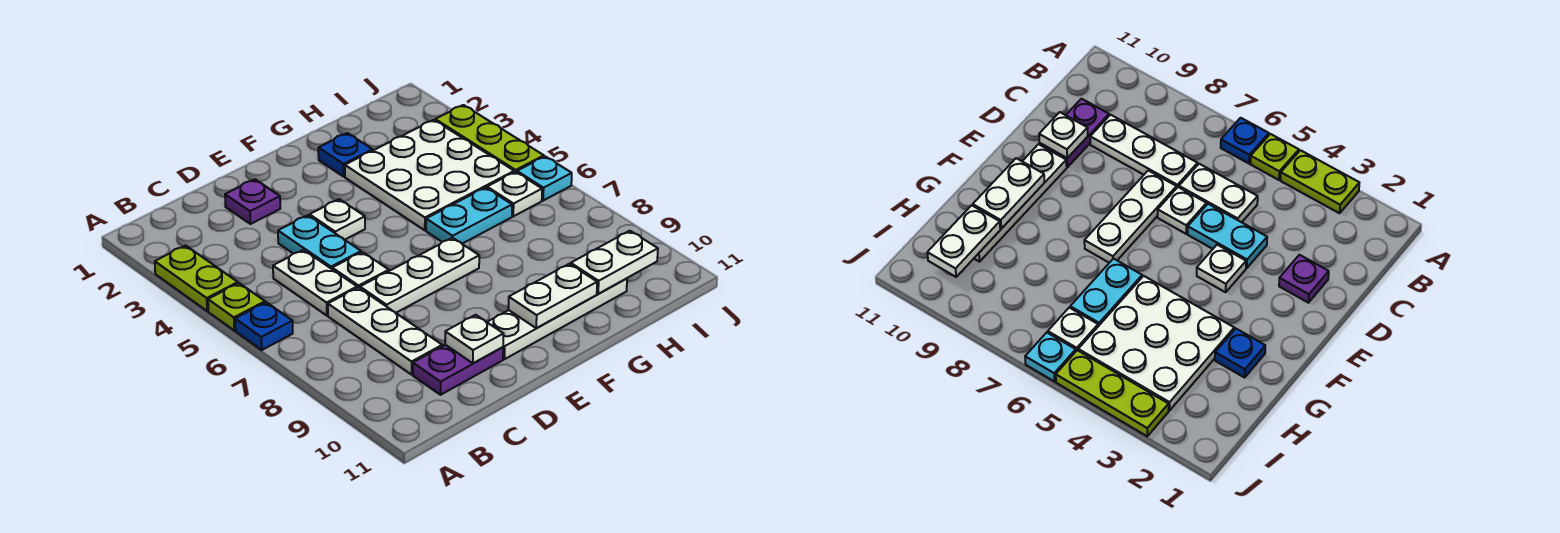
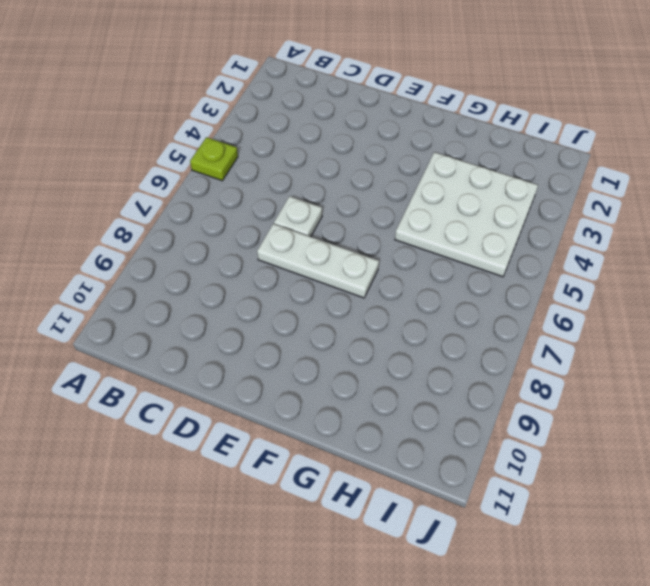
none -> lime plate A3:A4 level 1
none -> blue plate A6 level 1
none -> white plate C5:C6 level 1

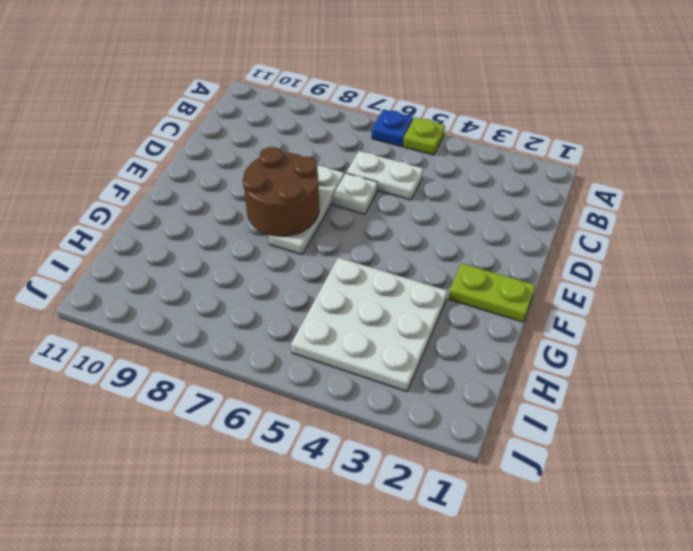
brown round brick E7:F8 level 2 -> none
lime plate F1:F2 level 1 -> lime plate A3:A4 level 1
none -> white plate C7:C9 level 1
none -> purple plate C10:D10 level 1
none -> purple plate D2 level 1

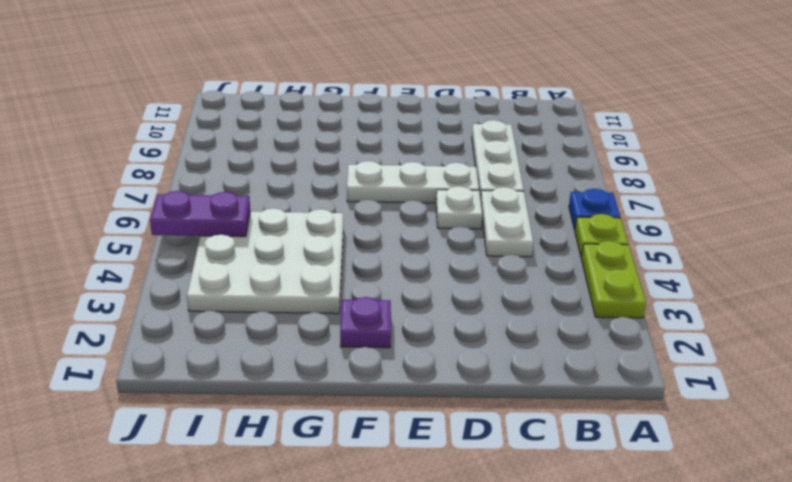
purple plate F2 level 1 -> purple plate D2 level 1
purple plate I5:J5 level 2 -> purple plate C10:D10 level 1
none -> cyan plate D4:D5 level 1
none -> white plate E4 level 1
none -> white plate E10:H10 level 1

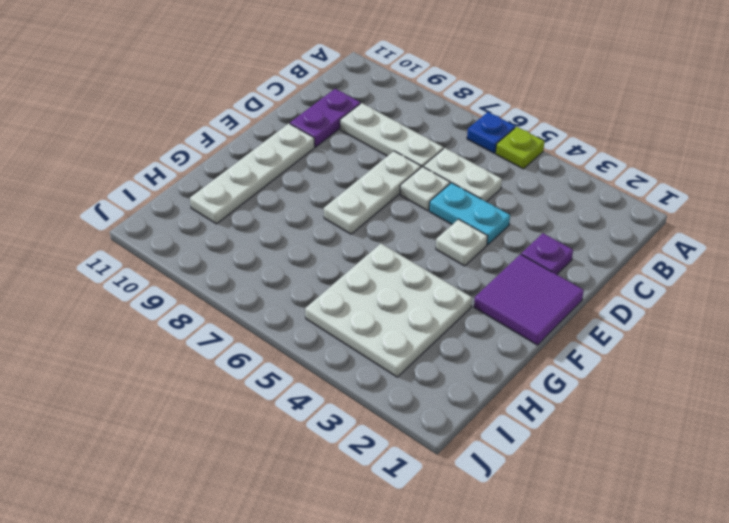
purple tile E1:F2 level 1 -> none
none -> lime plate A3:A4 level 1
none -> blue plate G2 level 1
none -> cyan plate G6:H6 level 1

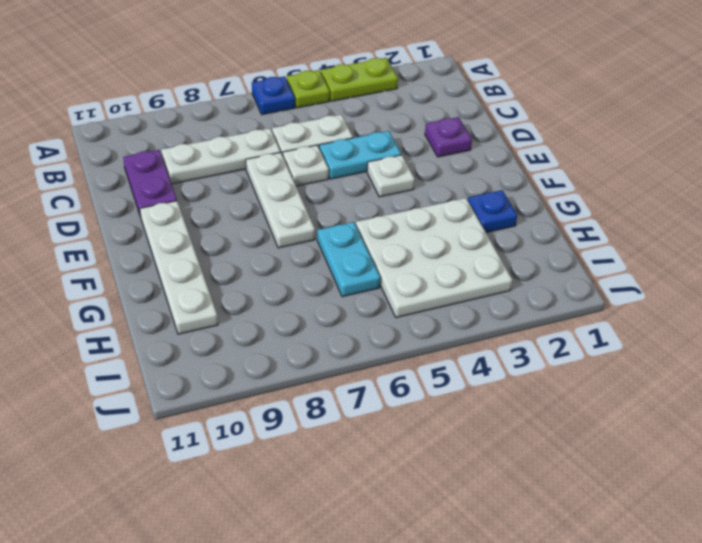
none -> white plate I6 level 1
none -> lime plate J3:J5 level 1
none -> cyan plate J6 level 1

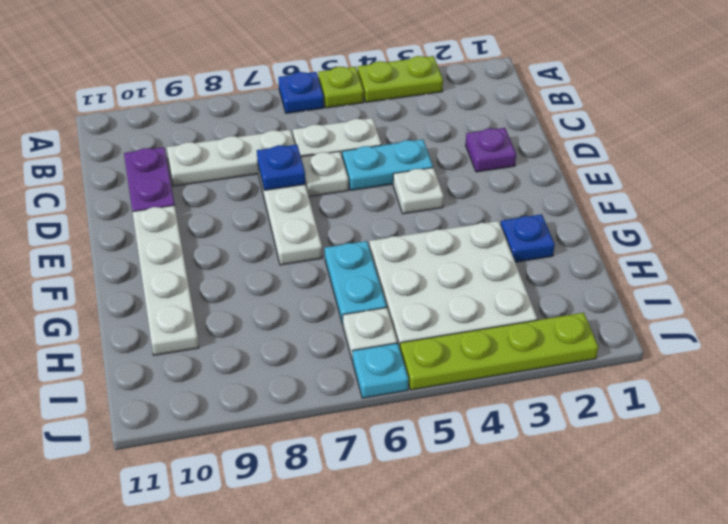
blue plate D7 level 2 -> none
lime plate J2:J5 level 1 -> lime plate J3:J5 level 1
none -> white plate D10 level 2
none -> white plate F10:G10 level 2
none -> white plate H10:I10 level 2

